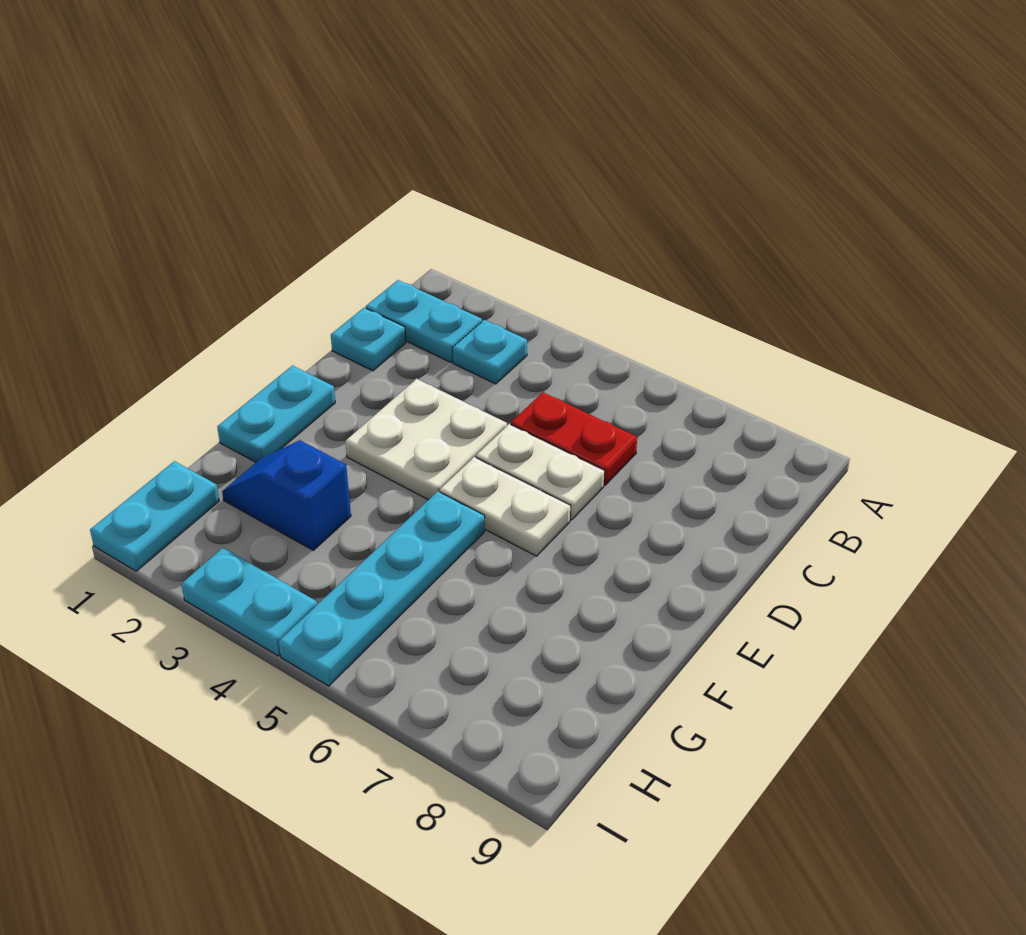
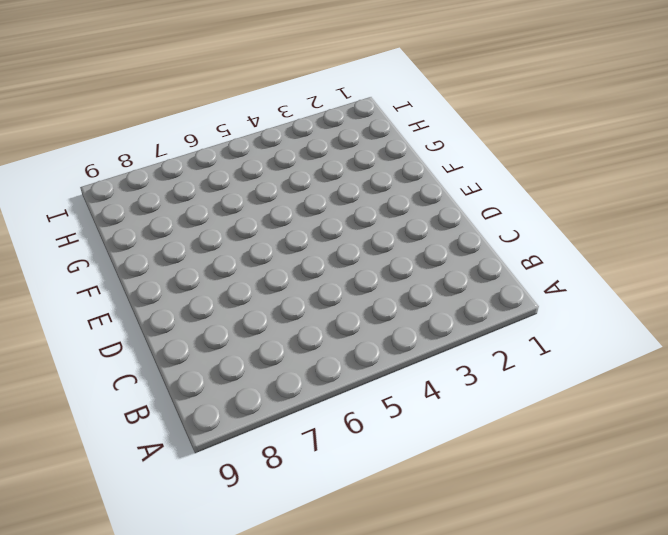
none -> cyan plate B1:B2 level 1
none -> cyan plate B3 level 1
none -> cyan plate C1 level 1

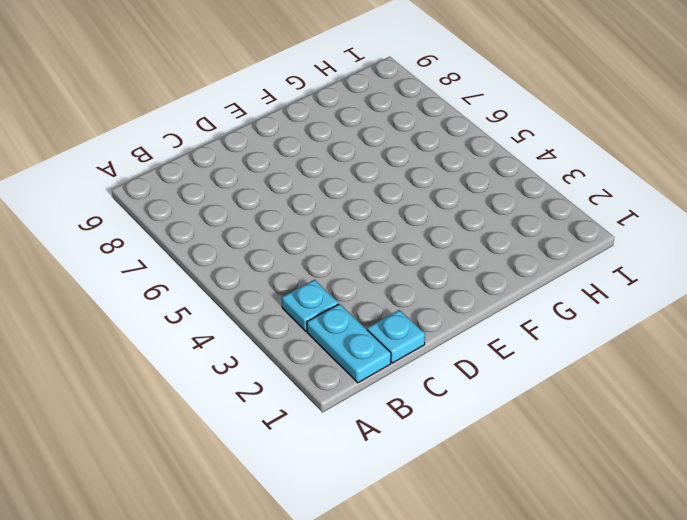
none -> red plate C5:C6 level 1
none -> white plate D3:E4 level 1
none -> white plate D5:D6 level 1

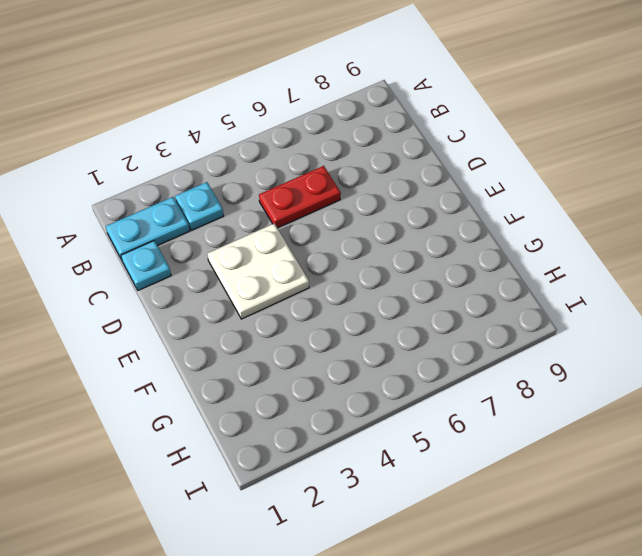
none -> white plate D5:D6 level 1
none -> cyan plate E1:F1 level 1
none -> white plate E5:E6 level 1

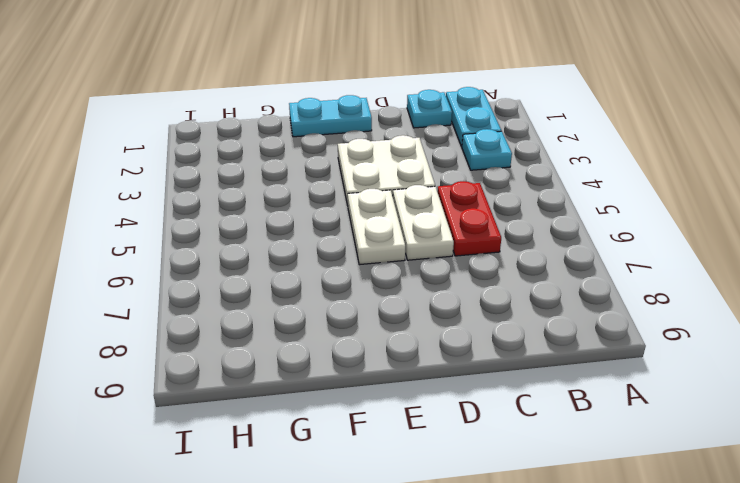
none -> cyan plate F5:I5 level 1
none -> blue slope G2:G3 level 1 top 3
none -> cyan plate H1:I1 level 1

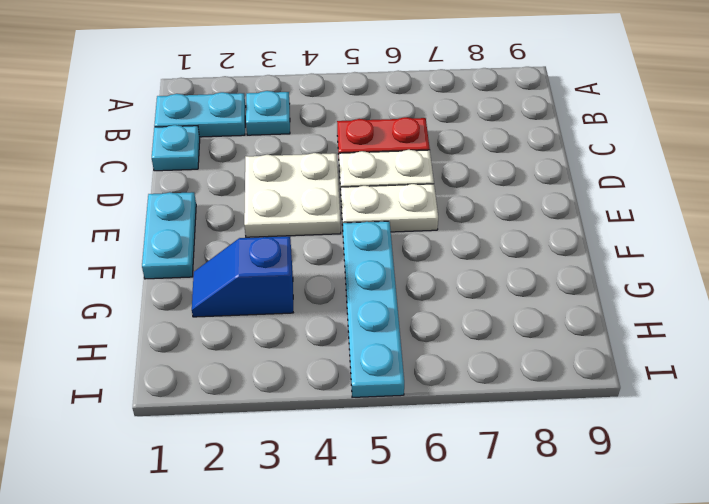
none -> cyan plate H1:I1 level 1
none -> cyan plate I3:I4 level 1

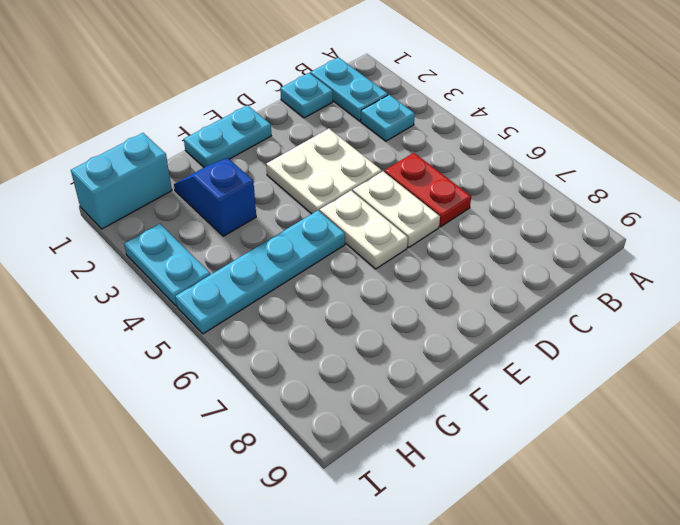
cyan brick H1:I1 level 1 -> cyan plate H1:I1 level 1

